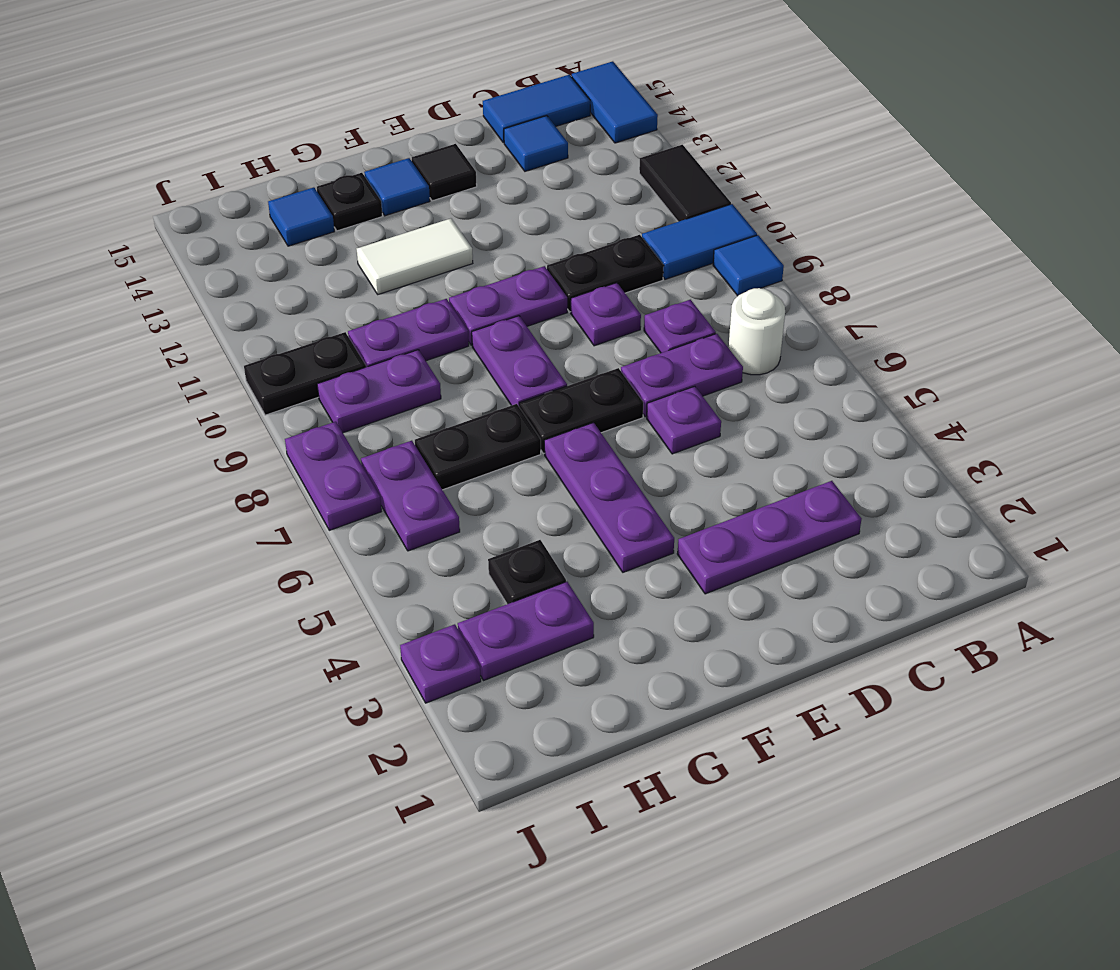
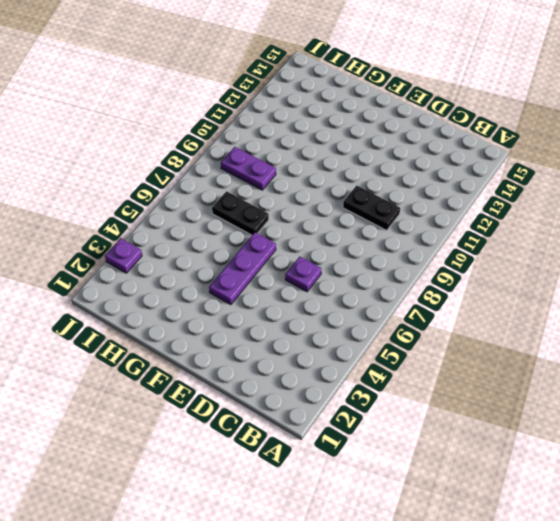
none -> blue tile A9 level 1
none -> blue tile A10:B10 level 1
none -> black tile A11:A12 level 1
none -> blue tile A14:A15 level 1

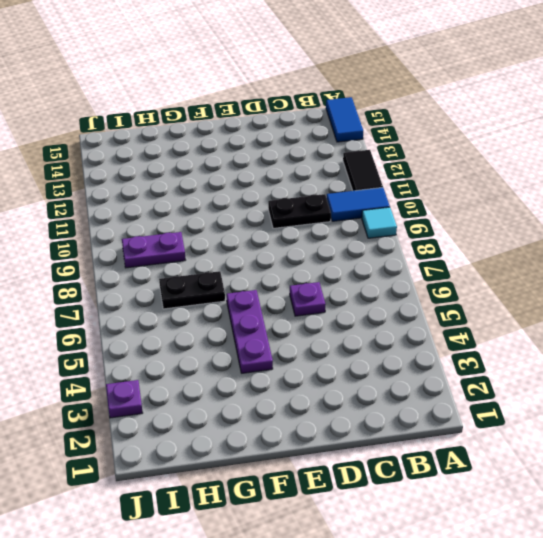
cyan tile A9 level 1 -> blue tile A9 level 1
none -> white round brick B7 level 1
none -> blue tile B15:C15 level 1
none -> purple plate C3:E3 level 1
none -> purple plate C7:D7 level 1

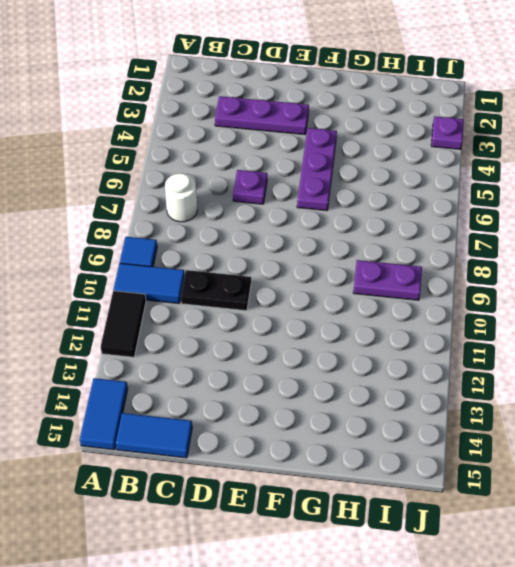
none -> purple plate C7:D7 level 1
none -> purple plate C8 level 1
none -> blue tile C14 level 1
none -> purple plate D9 level 1

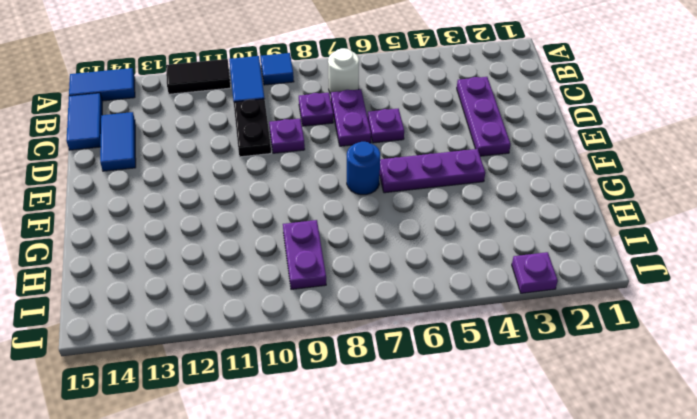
blue tile C14:D14 level 1 -> blue tile C14 level 1
blue round brick F7 level 1 -> black plate E7:F7 level 1
none -> purple plate E10:F10 level 1
none -> black tile E14 level 1
none -> purple plate F8:F9 level 1
none -> white tile F12:G12 level 1

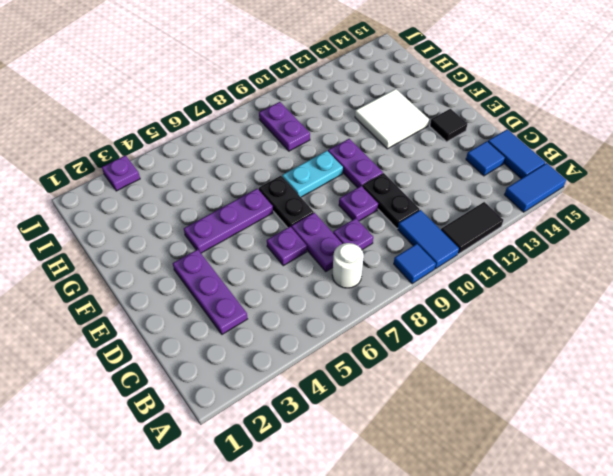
cyan plate F8:F9 level 1 -> purple plate F8:F9 level 1
white tile F12:G13 level 1 -> white tile F12:G12 level 1
none -> blue tile F14 level 1
none -> black plate G7:H7 level 1
none -> purple plate G10:H10 level 1
none -> black plate G14 level 1

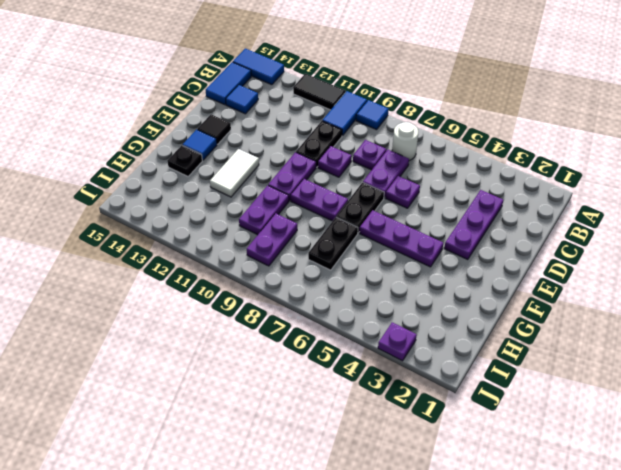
none -> purple plate H3:I3 level 1
none -> black plate H4 level 1
none -> blue tile H14 level 1
none -> purple plate I6:I7 level 1

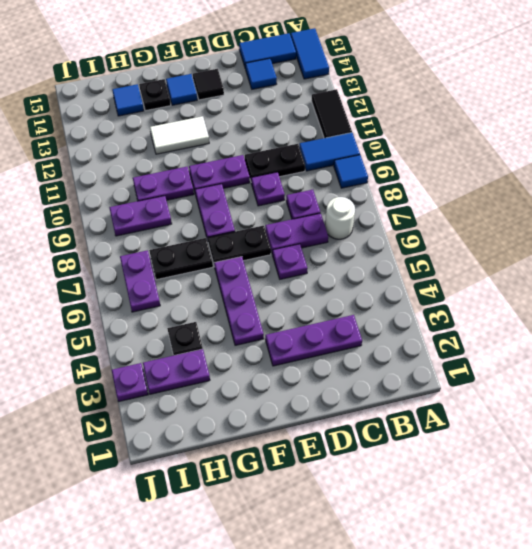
none -> black plate I10:J10 level 1
none -> purple plate J7:J8 level 1

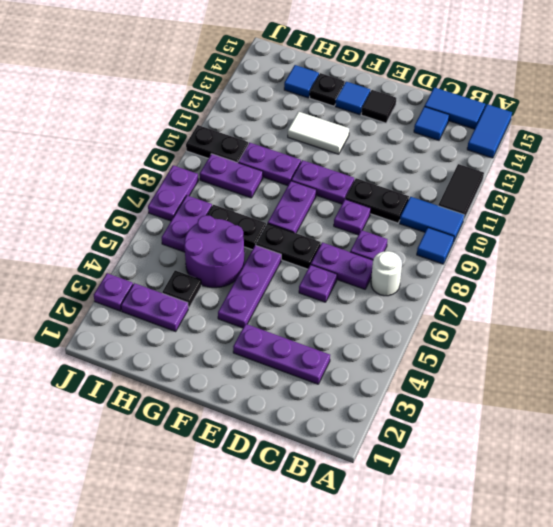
purple round brick G5:H6 level 1 -> none

